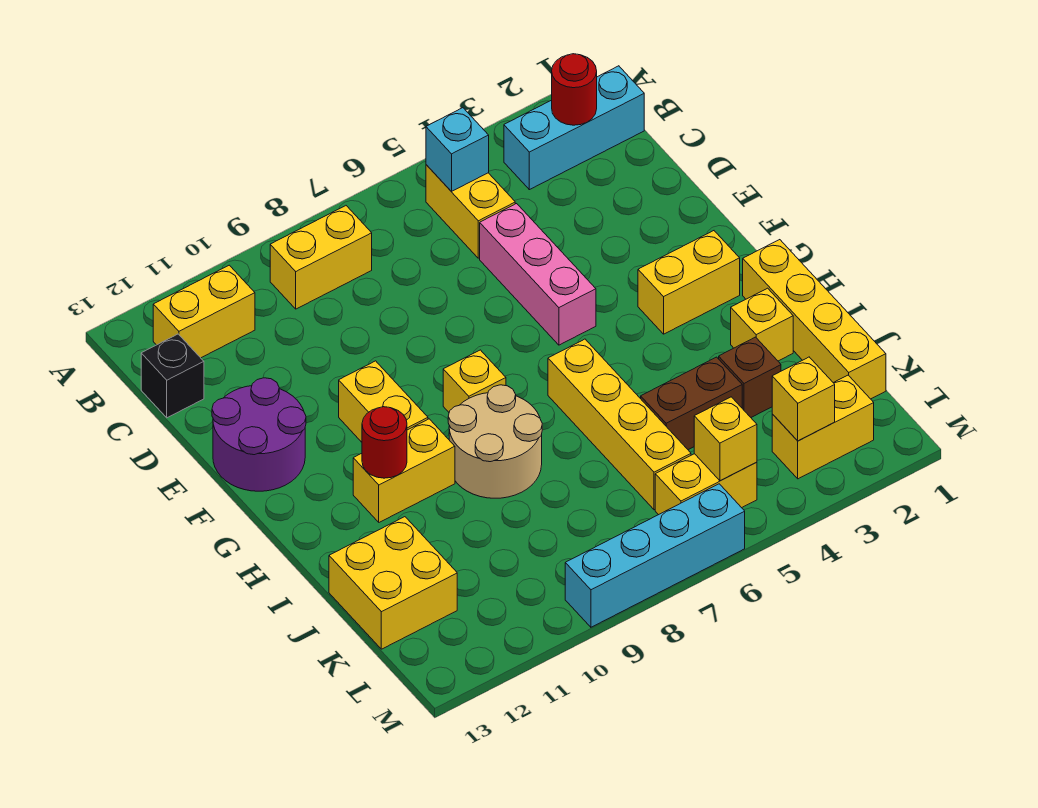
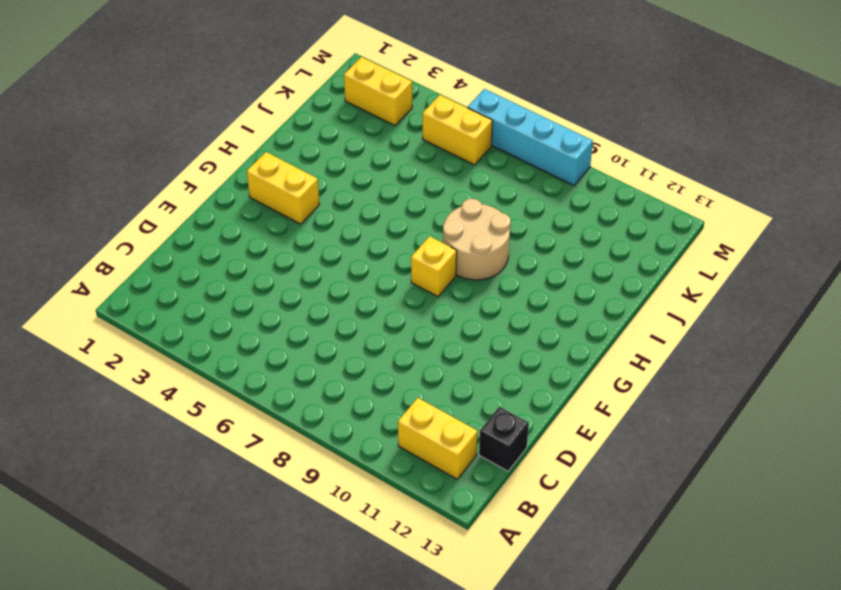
none -> cyan brick B1:B3 level 1
none -> yellow brick B5:C5 level 1
none -> yellow brick B8:B9 level 1

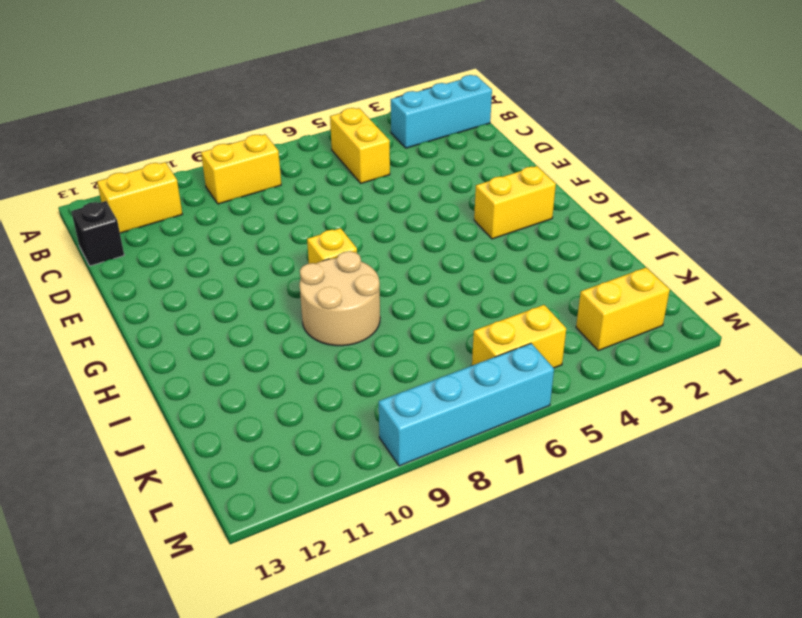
none -> pink brick D5:F5 level 1
none -> purple round brick E12:F13 level 1
none -> yellow brick F10:G10 level 1

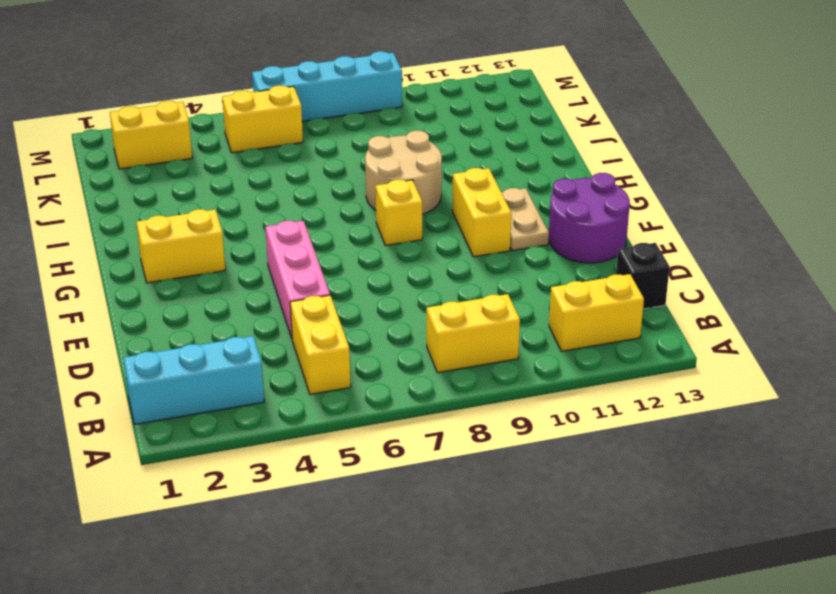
tan plate F11:G11 level 1 -> none
none -> yellow brick H1:K1 level 1
none -> yellow brick H6:K6 level 1
none -> yellow brick H10:H11 level 1

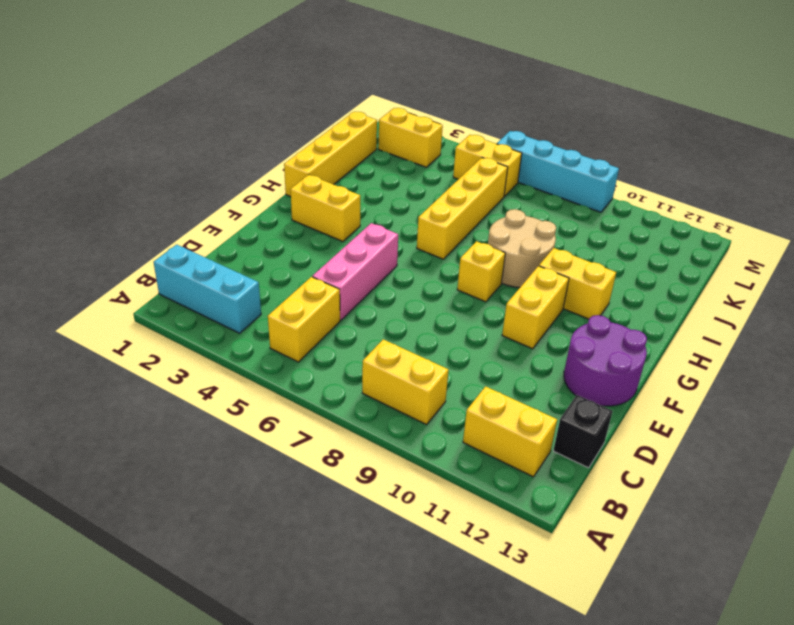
none -> yellow brick I2 level 1
none -> brown brick J3 level 1
none -> brown brick J4:J5 level 1

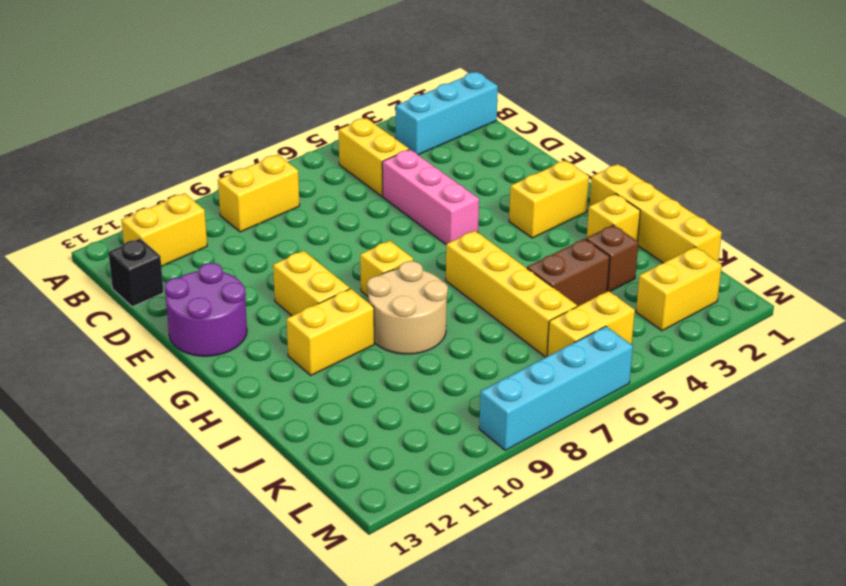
none -> yellow brick J12:K13 level 1
none -> red round brick B2 level 2
none -> cyan brick B5 level 2

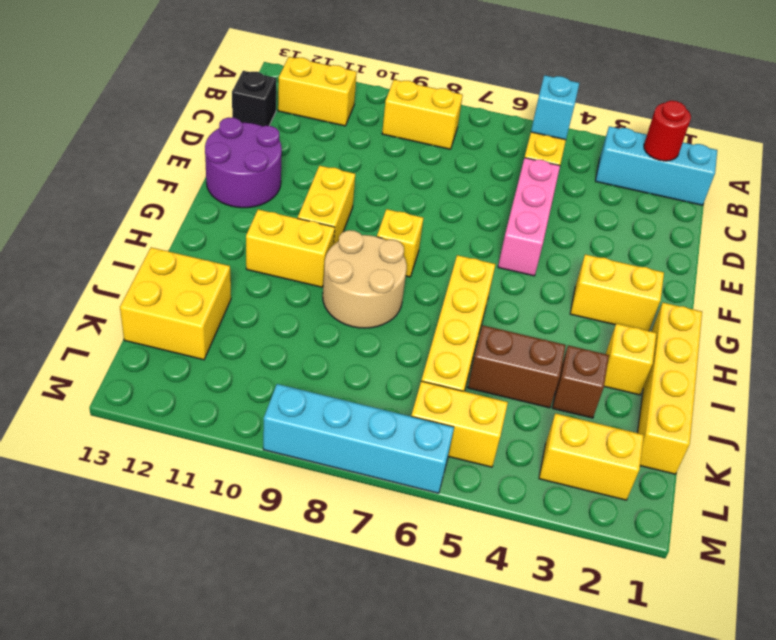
none -> red round brick H11 level 2
none -> yellow brick L3 level 2
none -> yellow brick L5 level 2

